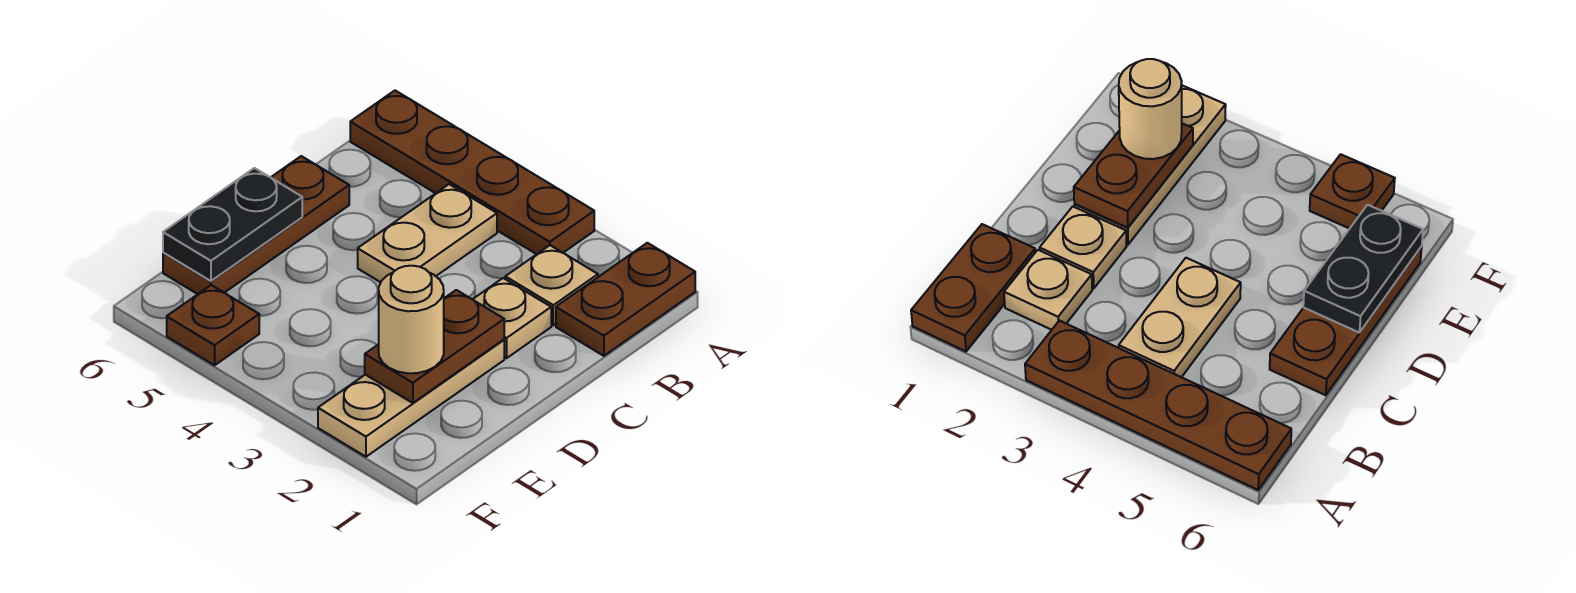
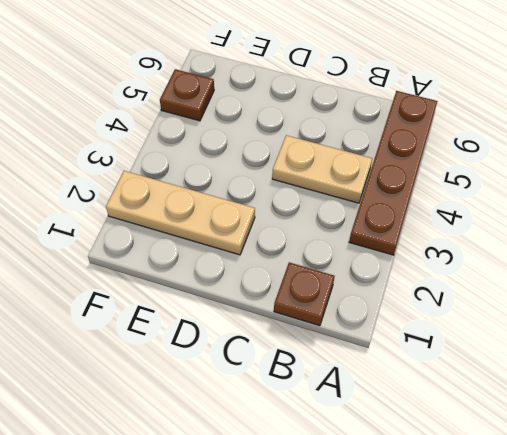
brown plate B1 level 1 -> brown plate A1:B1 level 1
none -> tan plate B2 level 1
none -> tan plate C2 level 1

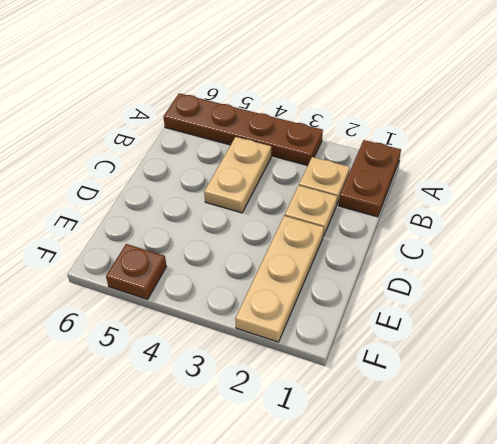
none -> brown plate C6:E6 level 1
none -> brown plate D2:E2 level 2

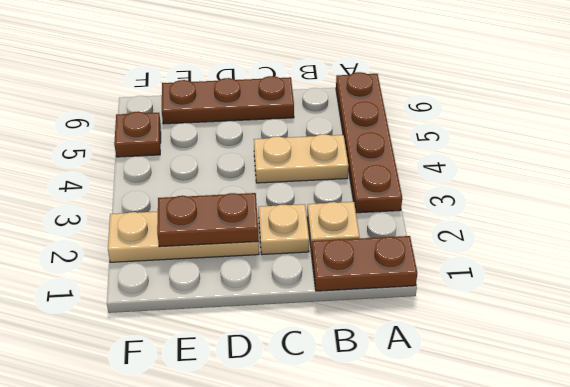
none -> black plate D6:E6 level 2
none -> tan round brick E2 level 3

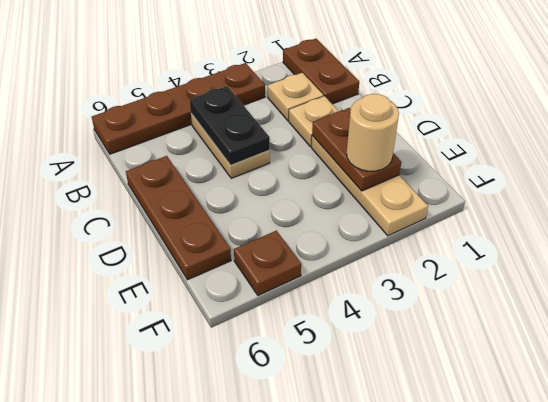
black plate B4:C4 level 2 -> black plate D6:E6 level 2

